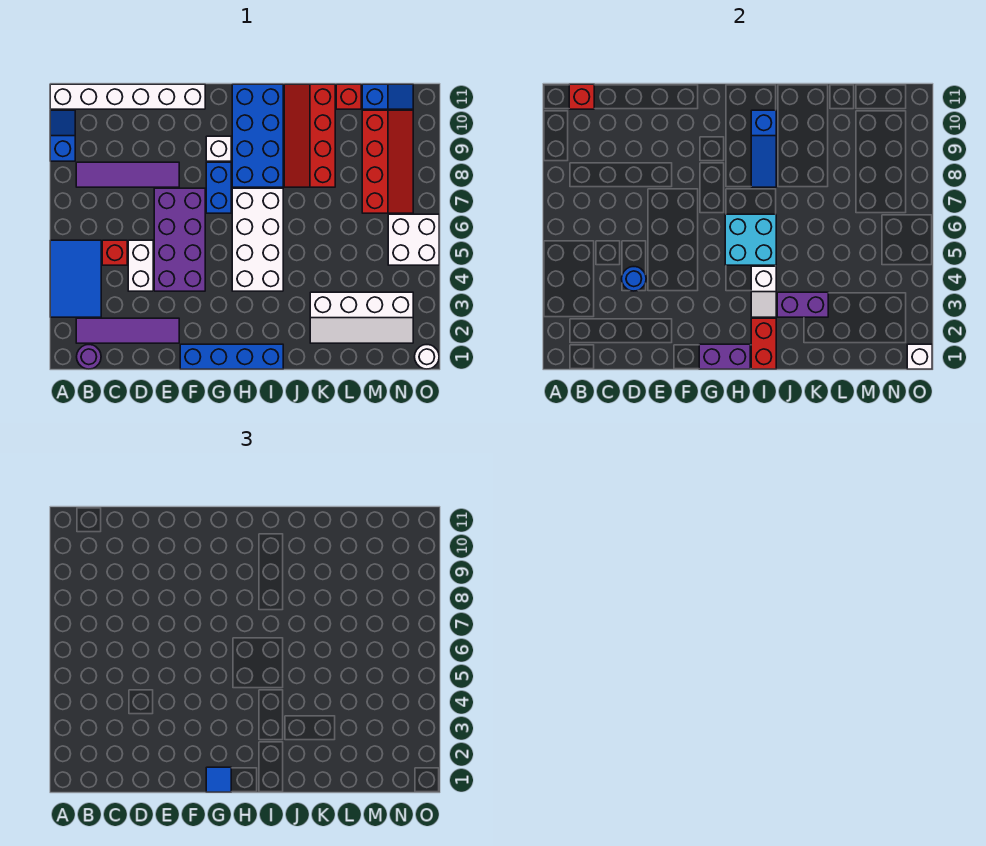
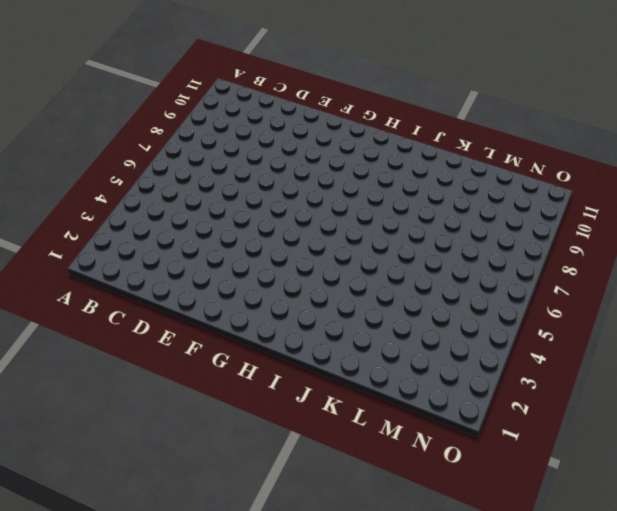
none -> blue tile A3:B5 level 1
none -> blue slope A9:A10 level 1 top 9
none -> white brick A11:F11 level 1
none -> purple round brick B1 level 1

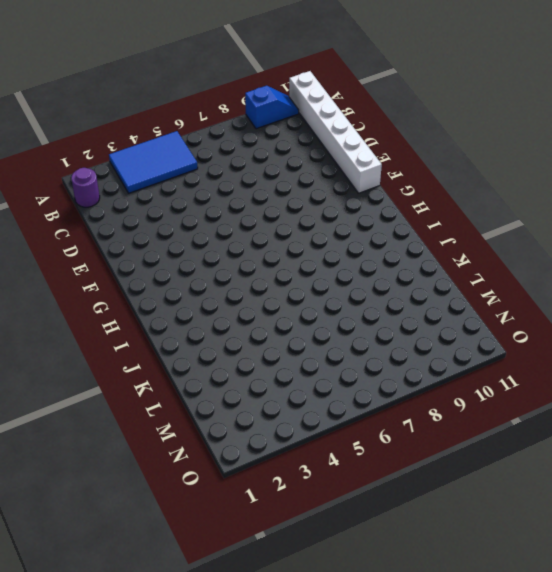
none -> purple tile B2:E2 level 1
none -> purple tile B8:E8 level 1
none -> red brick C5 level 1
none -> white brick D4:D5 level 1

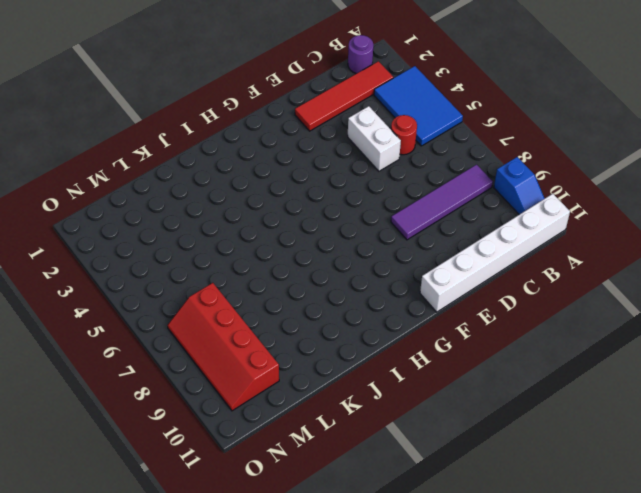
red tile B2:E2 level 1 -> purple tile B2:E2 level 1
red round brick C5 level 1 -> red brick C5 level 1
none -> purple brick E4:F7 level 1
none -> blue brick F1:I1 level 1
none -> blue brick G7:G8 level 1
none -> white brick G9 level 1

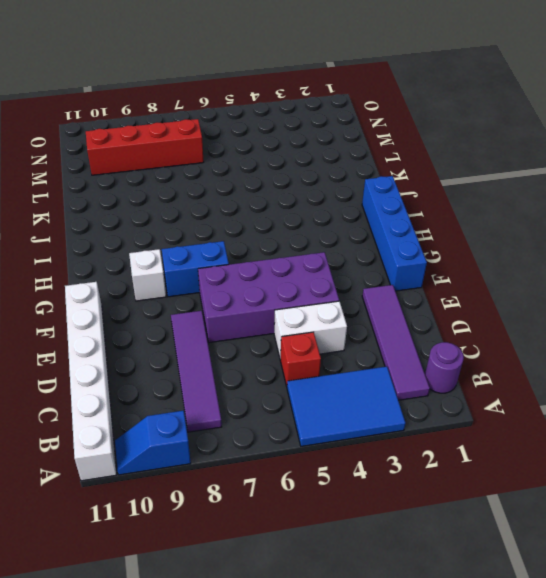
none -> white brick H4:I7 level 1
none -> blue brick H8:I11 level 1
none -> red slope J8:K11 level 1 top K
none -> white slope K2:N3 level 1 top 3

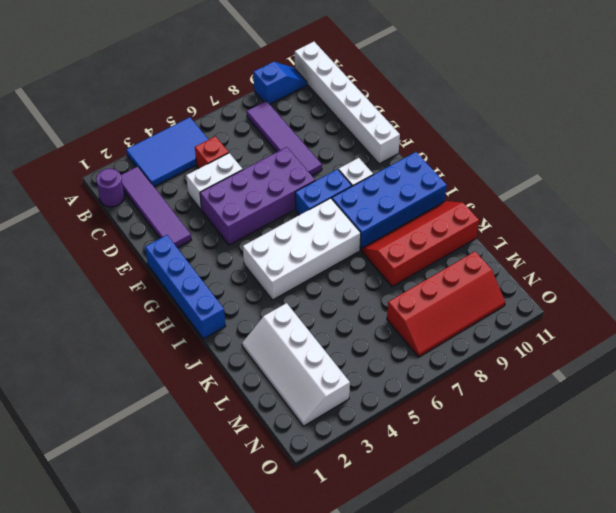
none -> red brick L11 level 1
none -> blue slope M11:N11 level 1 top M
none -> white brick N5:O6 level 1
none -> white round brick O1 level 1

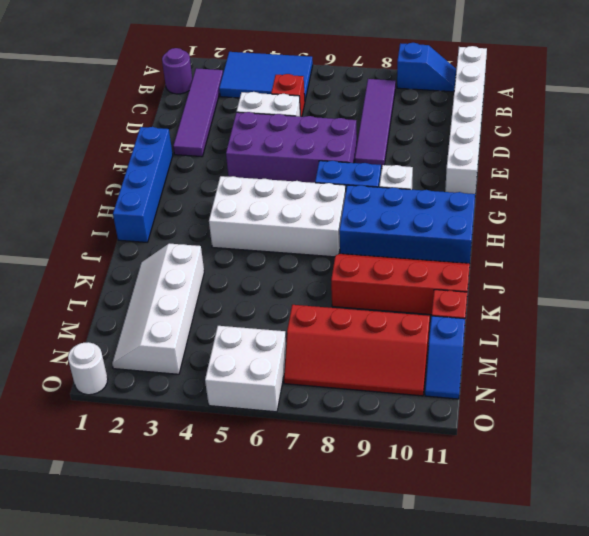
none -> red brick B11 level 2
none -> blue round brick D4 level 2
none -> purple brick G1:H1 level 2
none -> cyan brick H5:I6 level 2

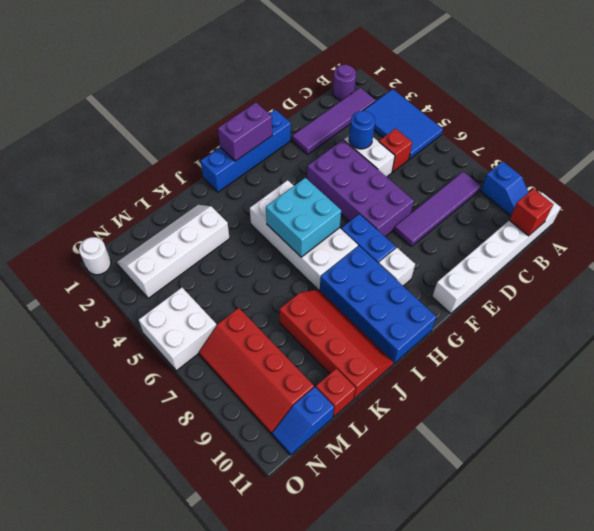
none -> red brick I1:I2 level 2
none -> white slope I3:I4 level 2 top 4
none -> blue slope I8:I10 level 2 top 10
none -> purple brick J3:K3 level 2

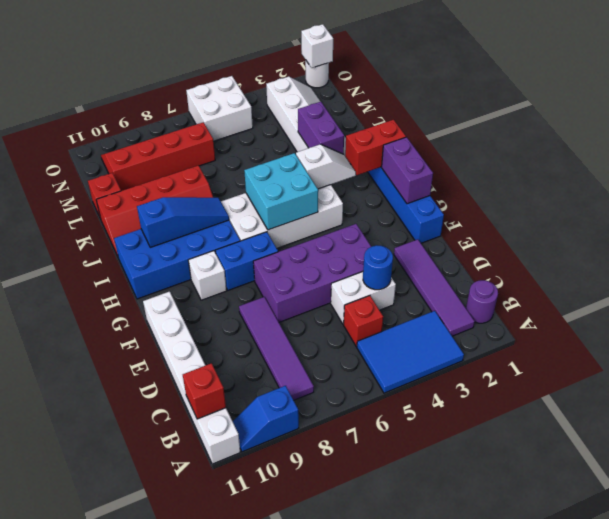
none -> blue slope M11:N11 level 1 top M
none -> blue tile G1 level 3

